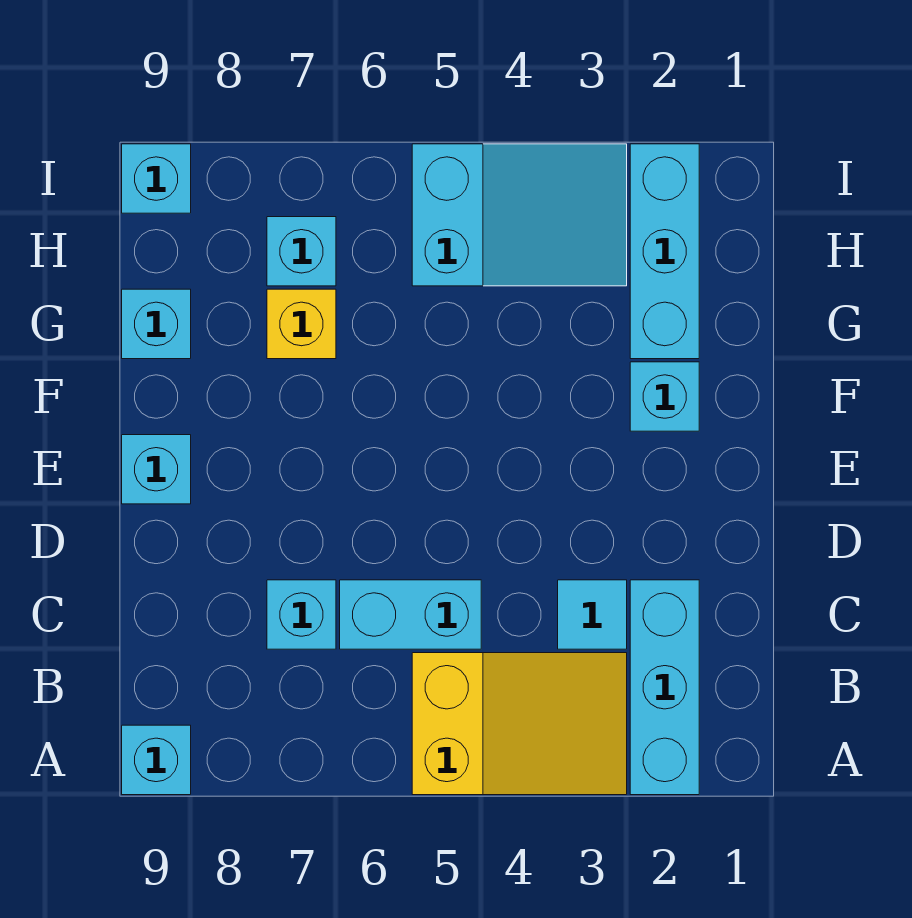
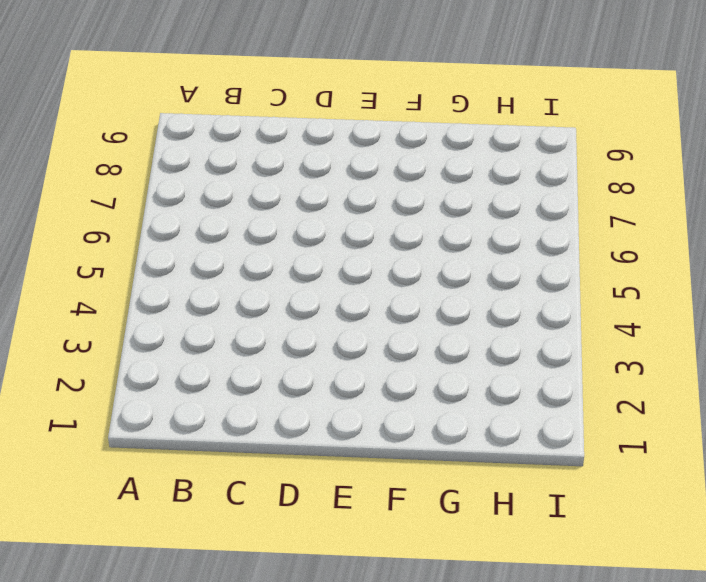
none -> cyan brick A2:C2 level 1
none -> yellow slope A3:B5 level 1 top 5
none -> cyan brick A9 level 1

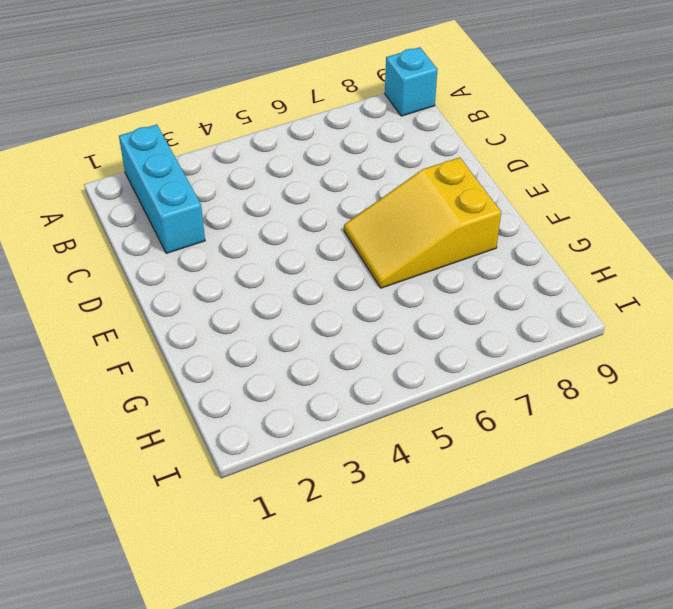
yellow slope E6:F8 level 1 top 8 -> yellow slope A3:B5 level 1 top 5
none -> cyan tile C3 level 1
none -> cyan brick C5:C6 level 1
none -> cyan brick C7 level 1

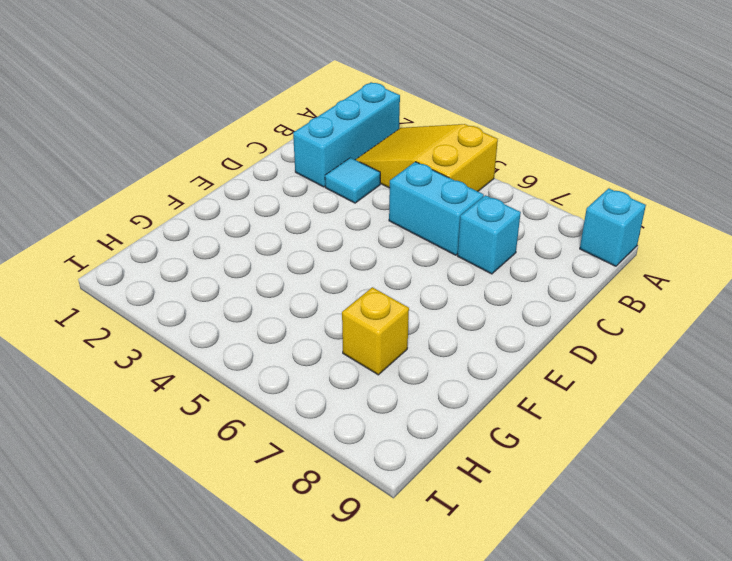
none -> cyan brick E9 level 1
none -> cyan brick F2 level 1
none -> cyan brick G2:I2 level 1

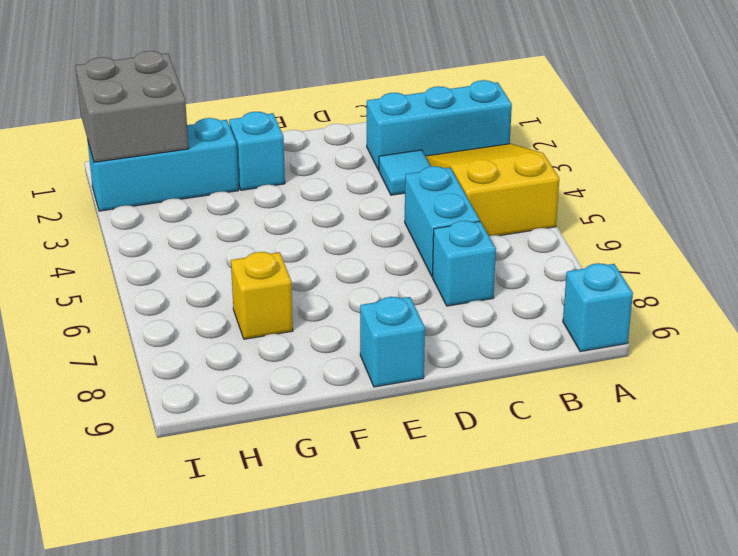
grey brick H1:I2 level 2 -> none
none -> cyan brick G9 level 1
none -> cyan slope H3:I5 level 1 top 5
none -> cyan brick H7 level 1

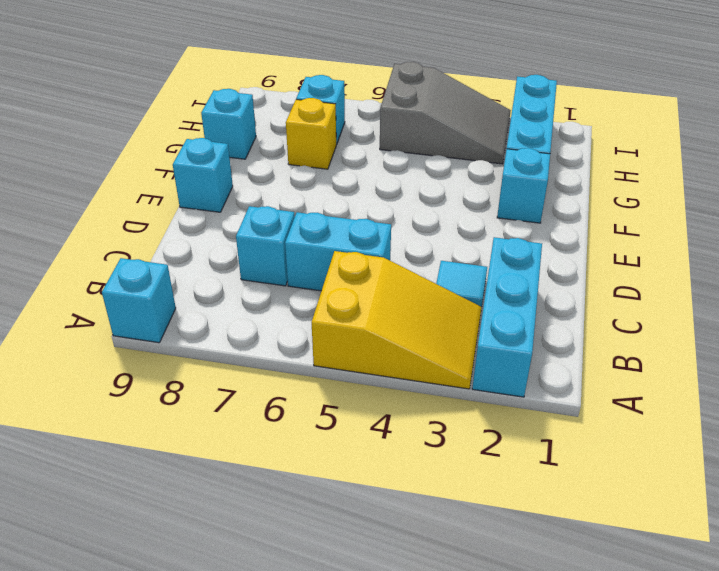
grey slope H3:I5 level 1 top 5 -> cyan slope H3:I5 level 1 top 5
none -> cyan brick I9 level 1

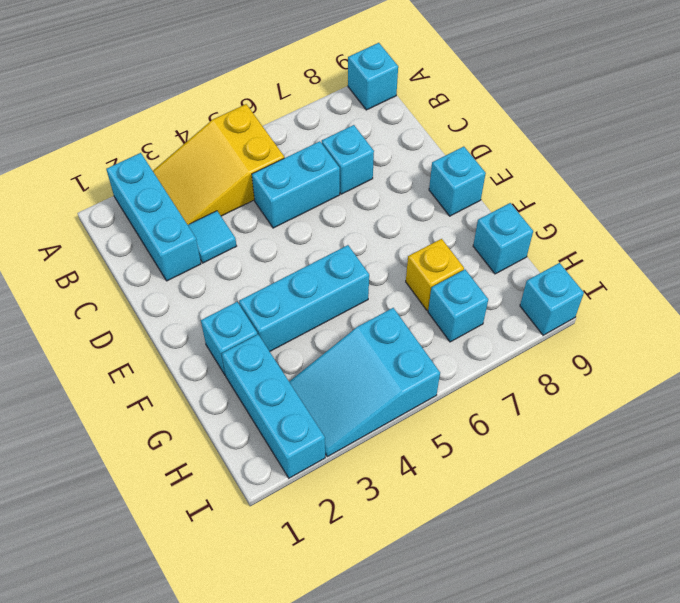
cyan brick F3:F5 level 1 -> none

